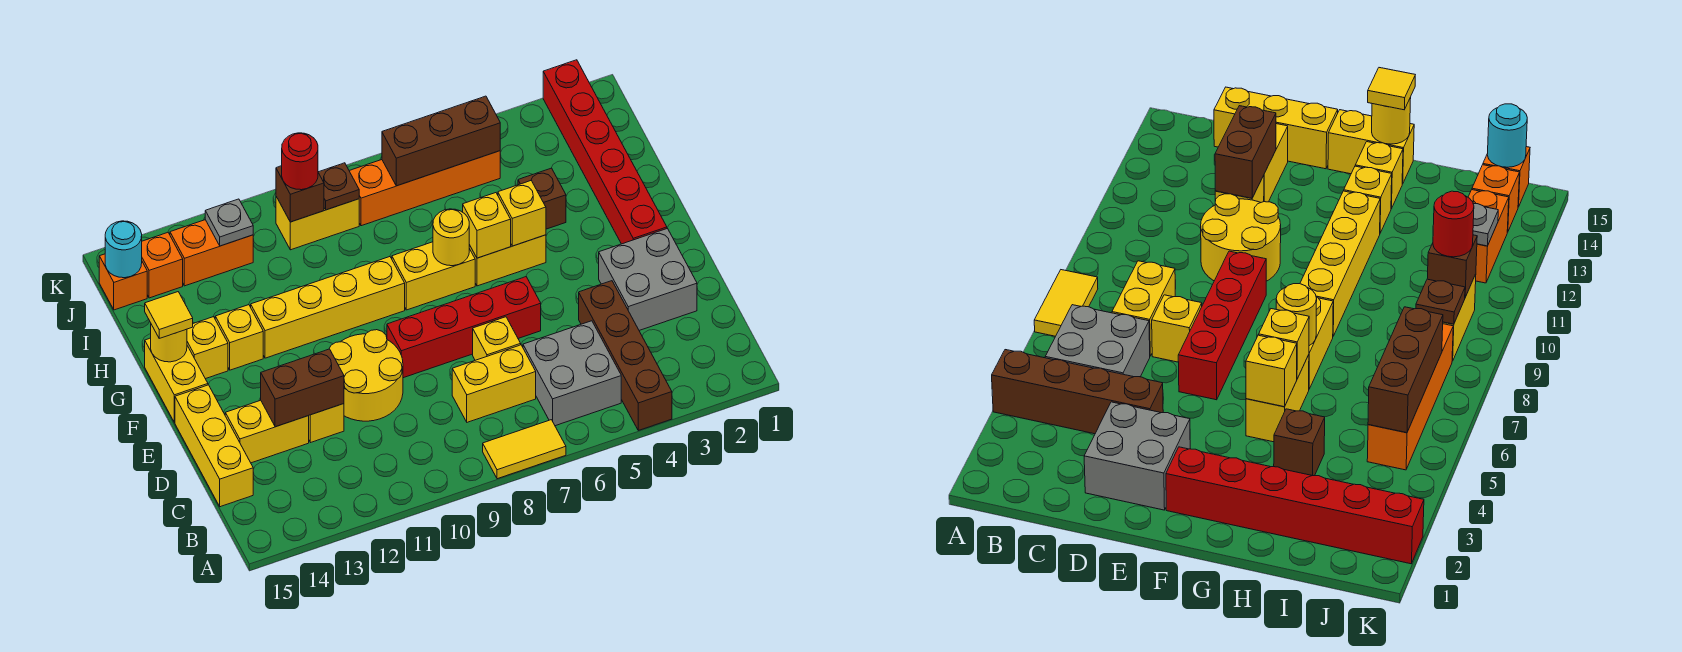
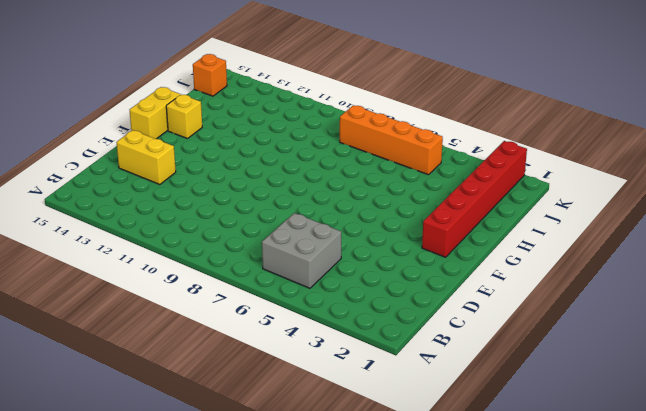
none -> brown brick A4:D4 level 1
none -> yellow tile A7:A8 level 1
none -> yellow brick C7:C8 level 1
none -> yellow brick C15:E15 level 1

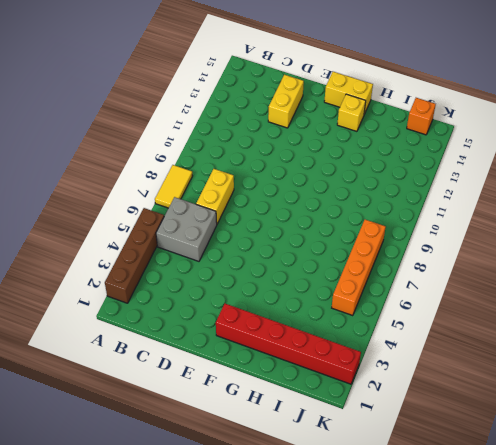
brown brick A2:A5 level 1 -> brown brick A4:D4 level 1
none -> yellow brick C15:E15 level 1
none -> grey brick D2:E3 level 1
none -> yellow brick D7 level 1
none -> yellow round brick D10:E11 level 1

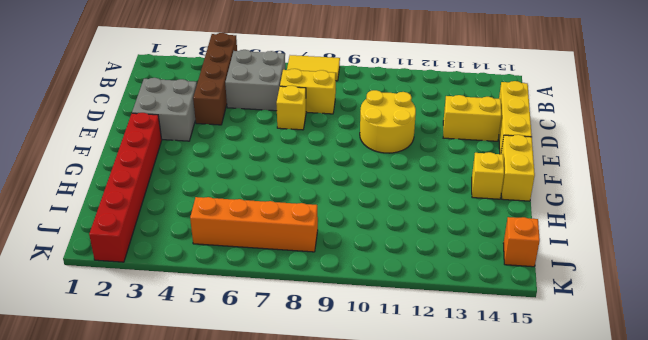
none -> yellow brick D12 level 1
none -> red brick E6:E9 level 1
none -> yellow brick G5:G6 level 1
none -> yellow brick G7:G8 level 1

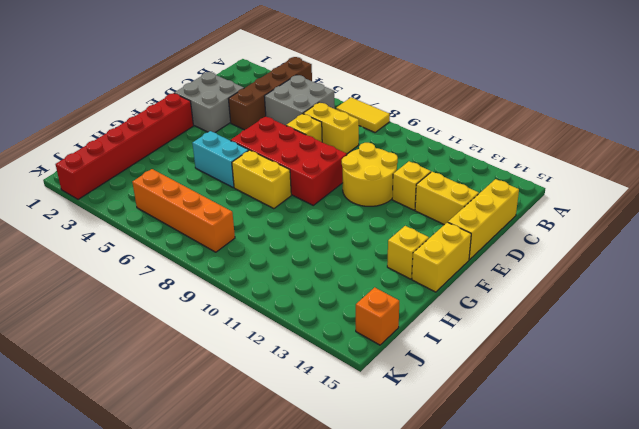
red brick E6:F9 level 1 -> red brick E6:E9 level 1
cyan brick G5:G6 level 1 -> yellow brick G5:G6 level 1
none -> yellow brick G9:G12 level 1
none -> yellow brick G13 level 1
none -> brown brick H4 level 1
none -> yellow brick J9:J10 level 1

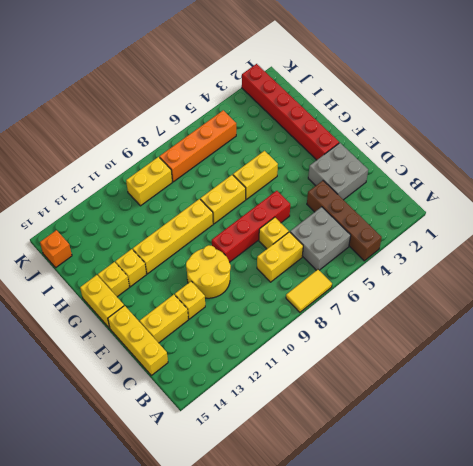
none -> brown brick H4 level 1
none -> orange brick J12:J13 level 1
none -> orange brick J14 level 1
none -> brown brick D12:D13 level 2

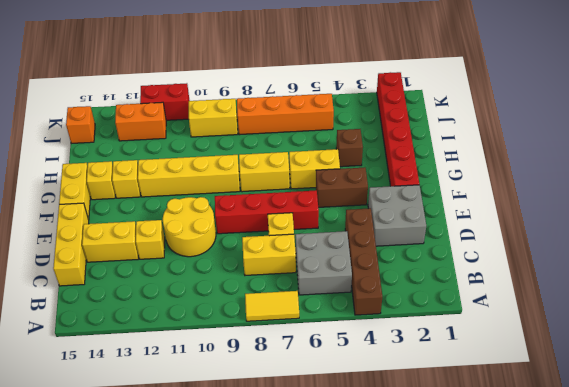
brown brick F4:F5 level 1 -> brown brick D12:D13 level 2
red brick K11:K12 level 1 -> none
none -> orange brick J14 level 1
none -> yellow brick G5 level 2
none -> yellow brick G6 level 2
none -> yellow round brick G7 level 2

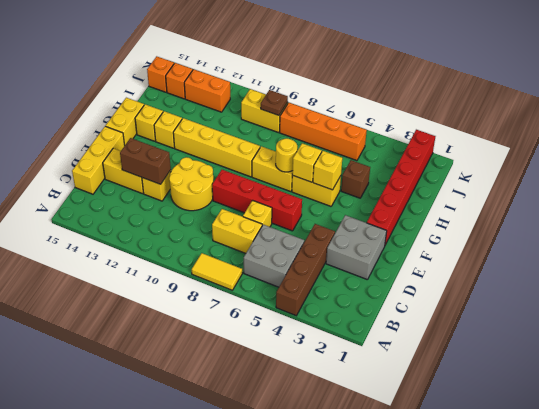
none -> yellow round brick G15 level 2
none -> brown brick J5:J7 level 2
none -> brown brick J10 level 2
none -> grey plate J12 level 2

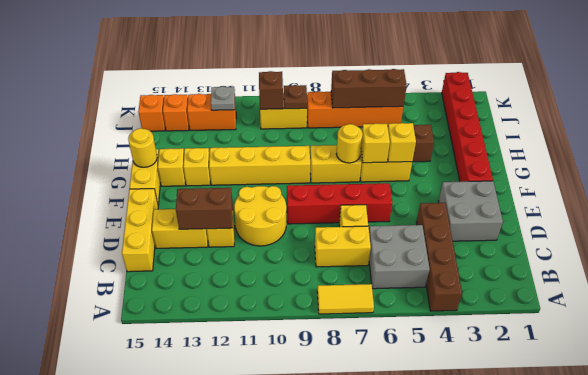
none -> cyan round brick J15 level 2
none -> yellow tile G15 level 3
none -> red round brick J10 level 3

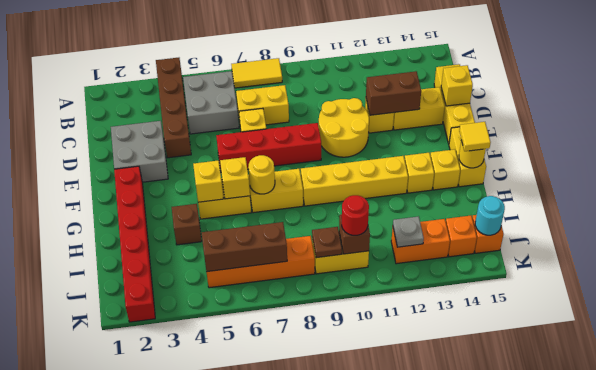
yellow brick D15 level 2 -> none

